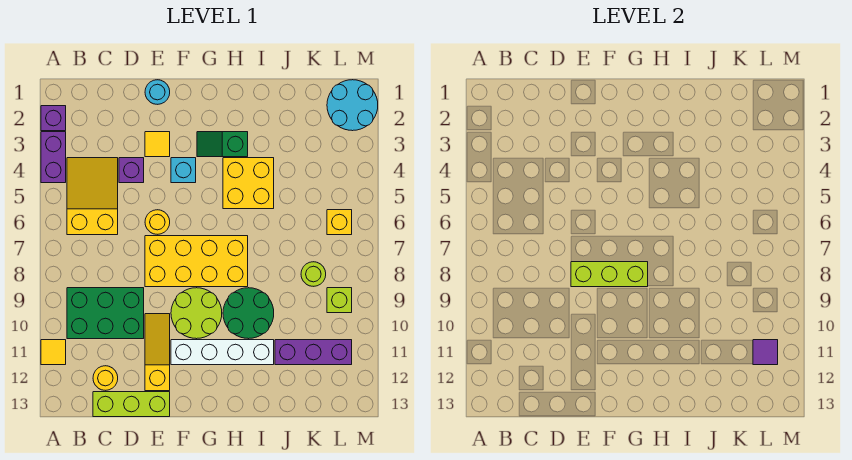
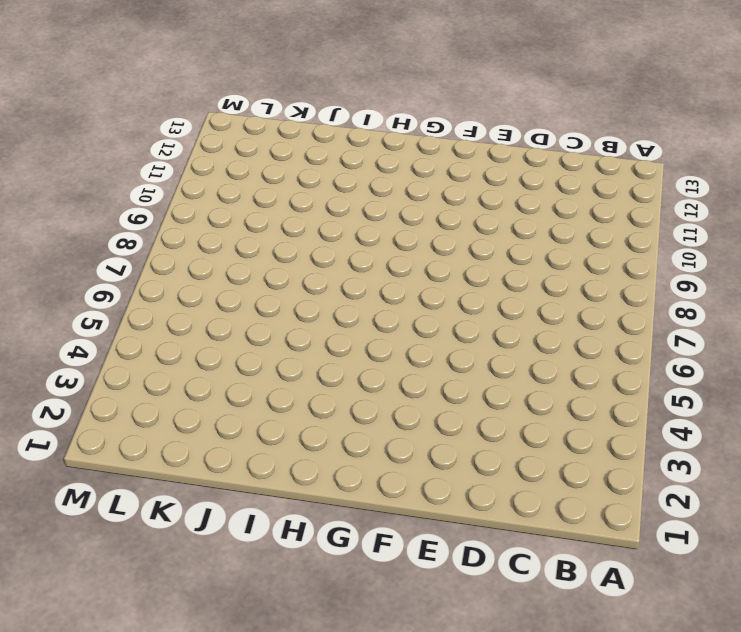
none -> purple brick A2 level 1
none -> purple brick A3:A4 level 1
none -> yellow tile A11 level 1

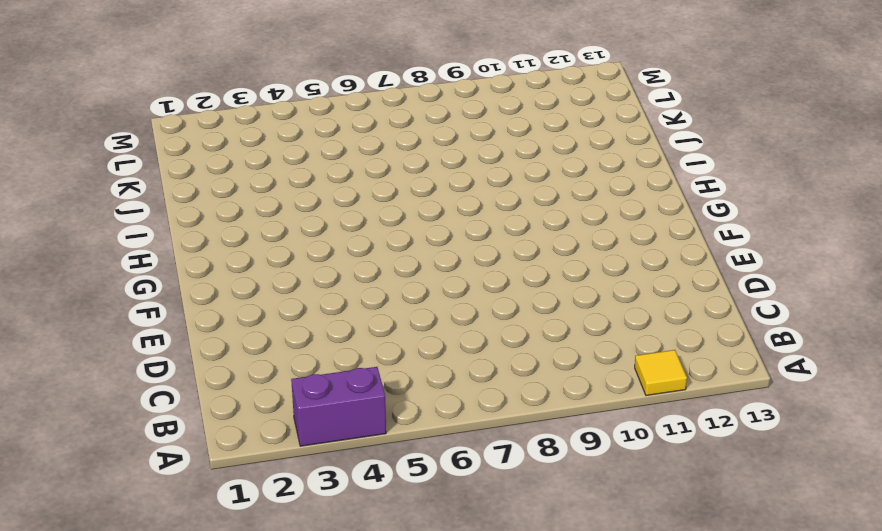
none -> purple brick A2 level 1
none -> yellow slope B4:C6 level 1 top 6
none -> green brick B9:D10 level 1

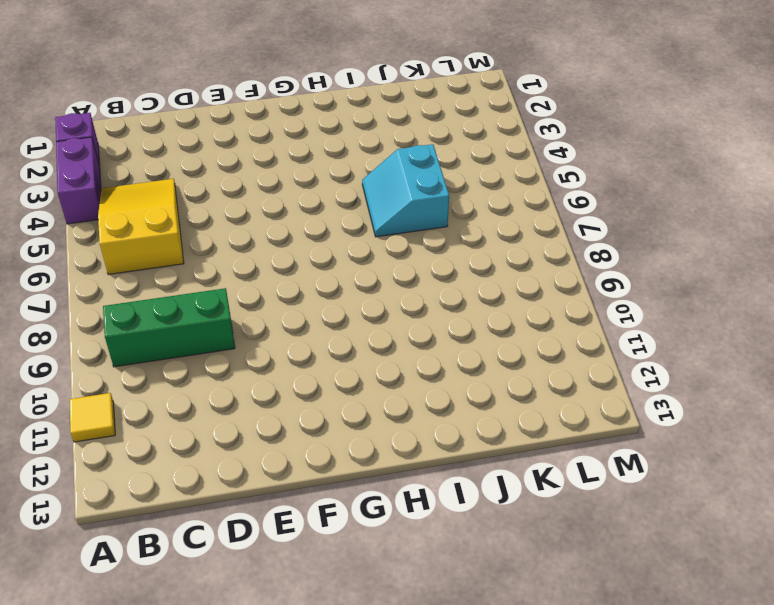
green brick B9:D9 level 1 -> green brick B9:D10 level 1
cyan slope I5:J6 level 1 top J -> yellow brick H4:I5 level 1
none -> yellow round brick C12 level 1
none -> lime brick C13:E13 level 1
none -> purple brick D4 level 1

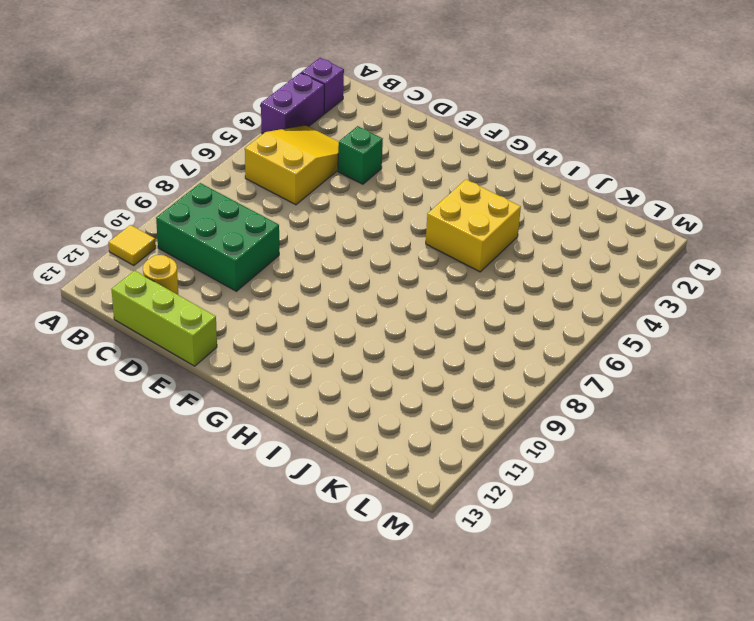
green brick D4 level 1 -> purple brick D4 level 1
none -> cyan round brick E1 level 1
none -> yellow tile E3 level 1
none -> yellow round brick E6 level 1

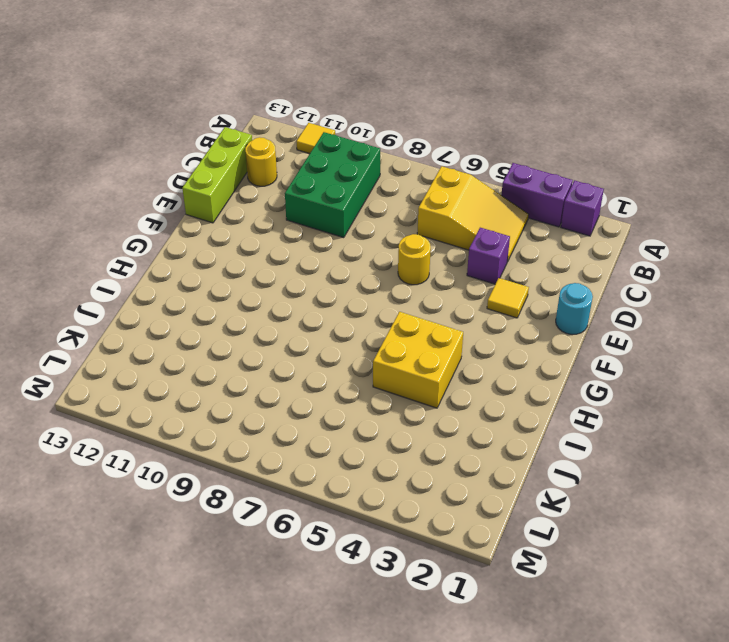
none -> yellow brick E7:H8 level 1
none -> yellow slope E10:E12 level 1 top 12
none -> cyan brick F4 level 1

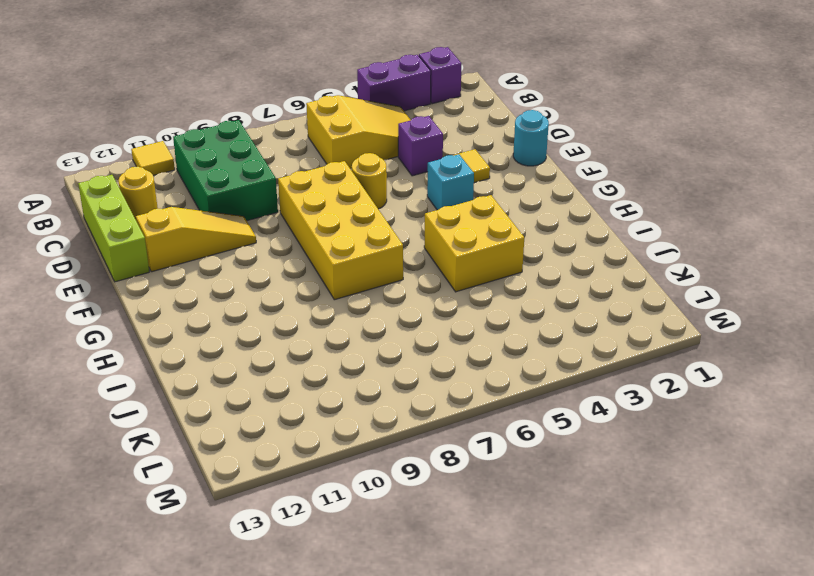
none -> lime round brick F9:G10 level 1
none -> white brick F11:I11 level 1
none -> green slope G3:H3 level 1 top H

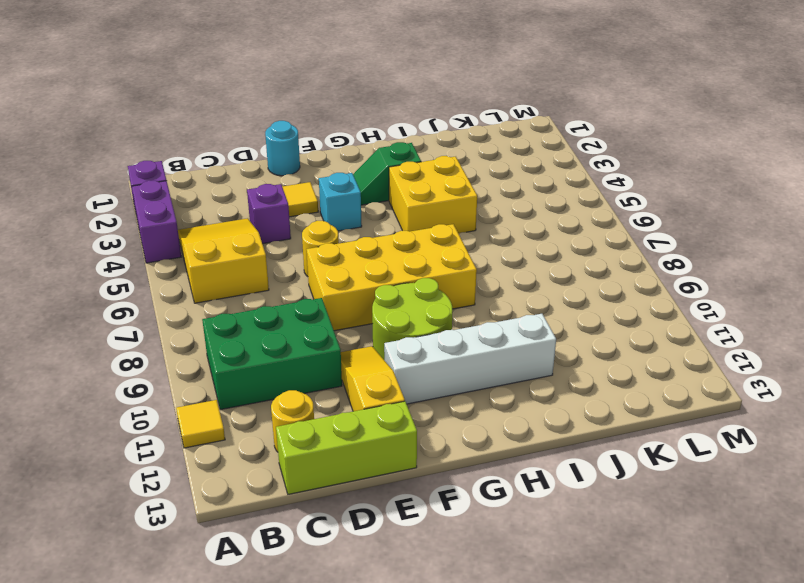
none -> green round brick H9:I10 level 1
none -> purple brick J11:L11 level 1
none -> lime round brick K8 level 1

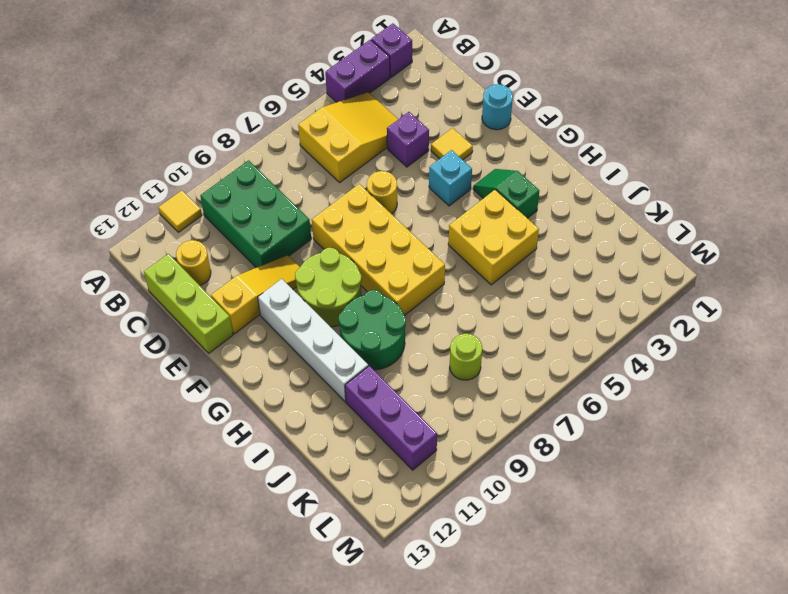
none -> cyan round brick L1:M2 level 1
none -> yellow brick L6 level 1
none -> lime brick L9 level 1

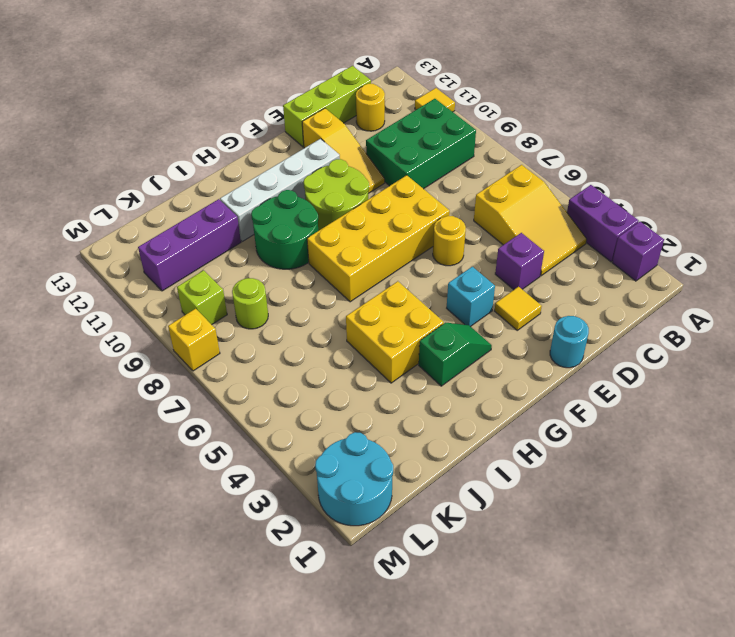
yellow brick M8 level 1 -> yellow brick L6 level 1
none -> lime brick E8:G8 level 2
none -> purple tile L11 level 2

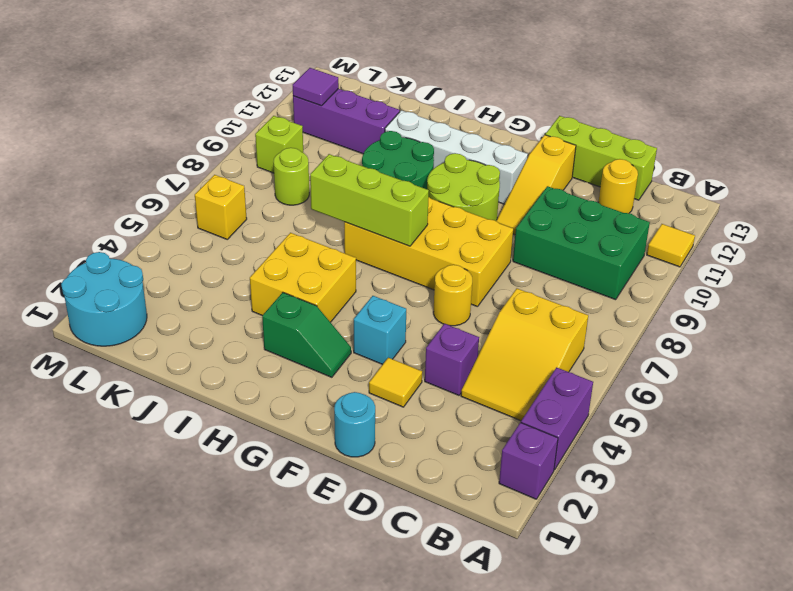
lime brick G7:I7 level 2 -> lime brick E8:G8 level 2

